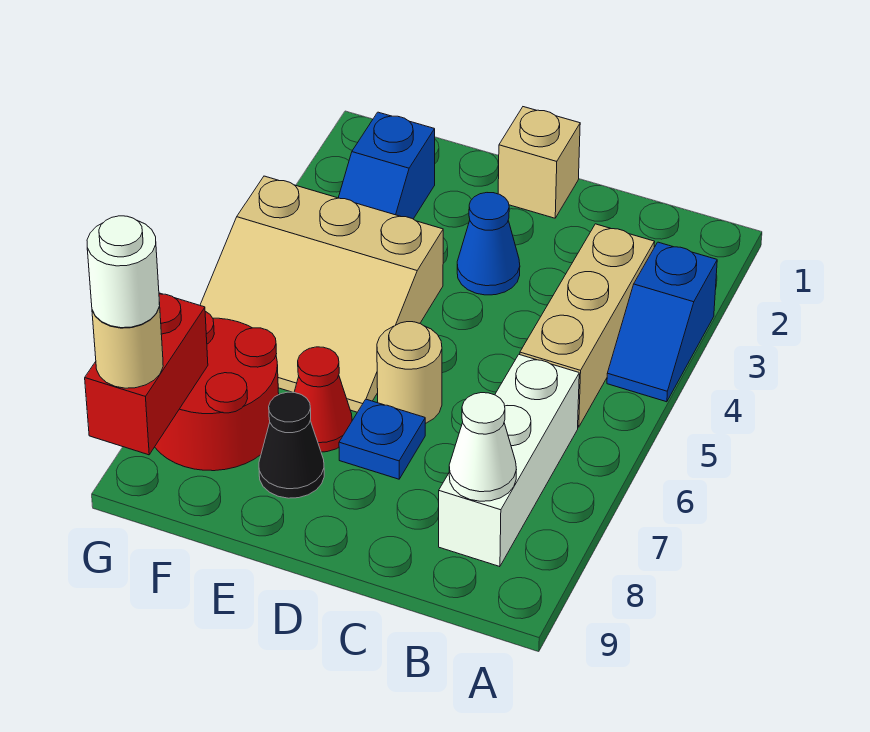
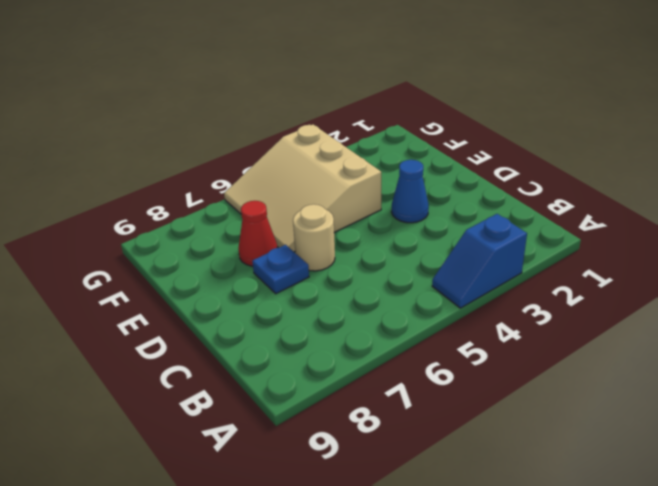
none -> tan brick B3:B5 level 1
none -> white brick B6:B8 level 1
none -> tan brick D1 level 1

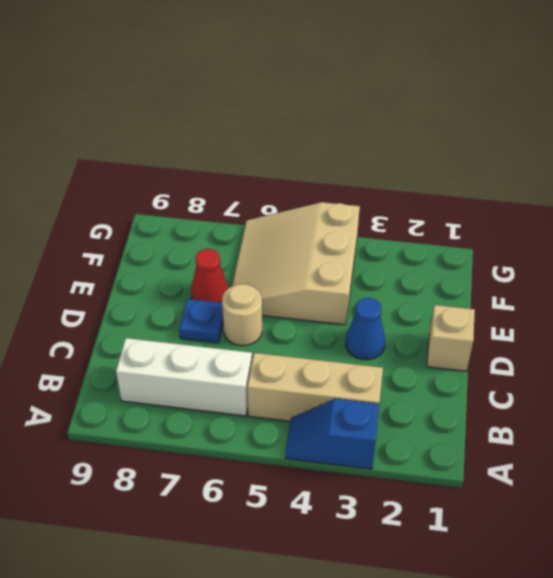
none -> black cone E8 level 1
none -> blue slope F2:F3 level 1 top 2
none -> red round brick F7:G8 level 1

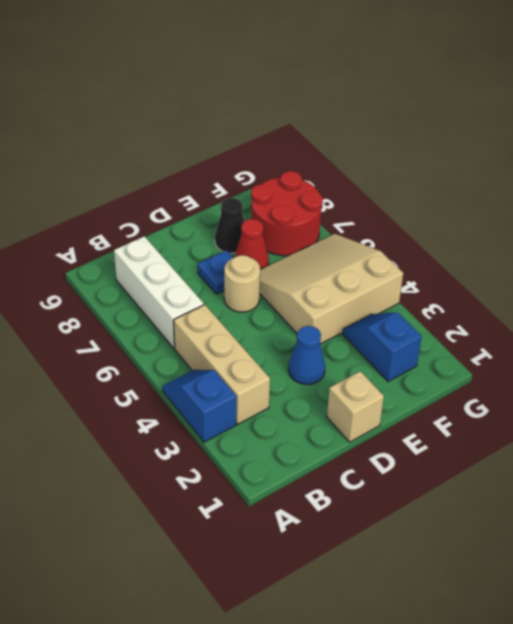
none -> white cone B8 level 2
none -> red brick G8:G9 level 2
none -> tan round brick G9 level 3

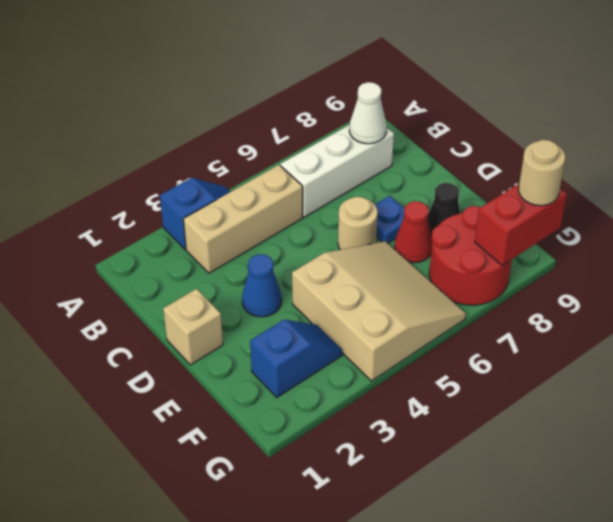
none -> white round brick G9 level 4

